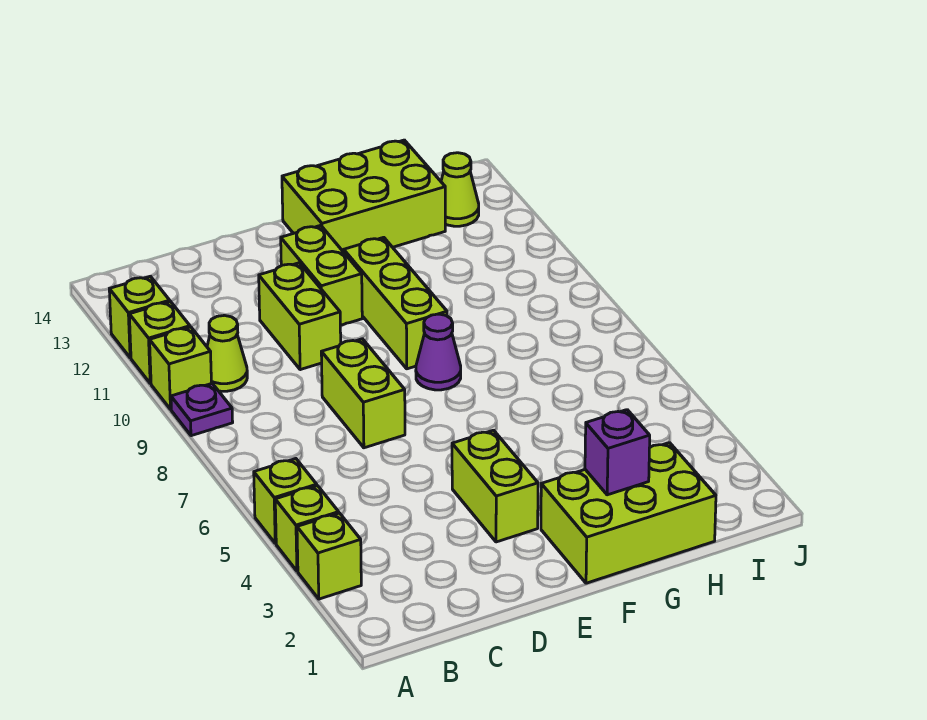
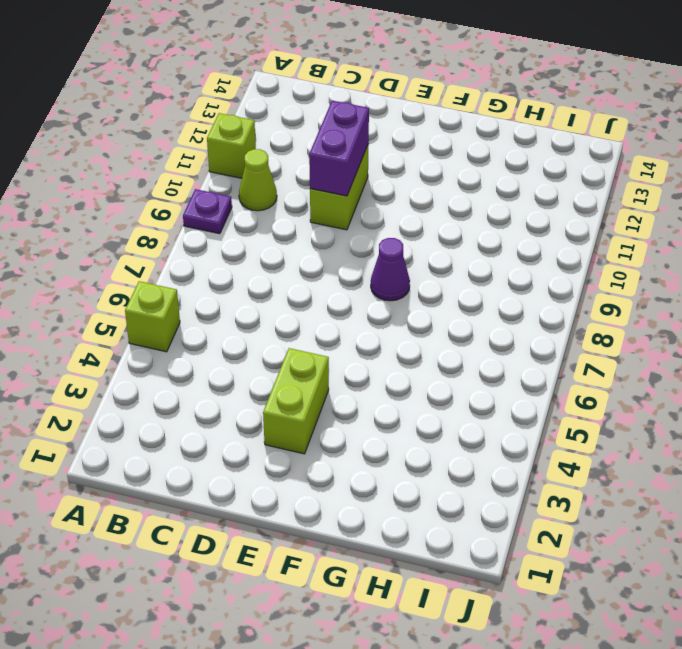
purple brick D10:D11 level 2 -> none
none -> lime brick A3 level 1
none -> lime brick A4 level 1
none -> lime brick A10 level 1

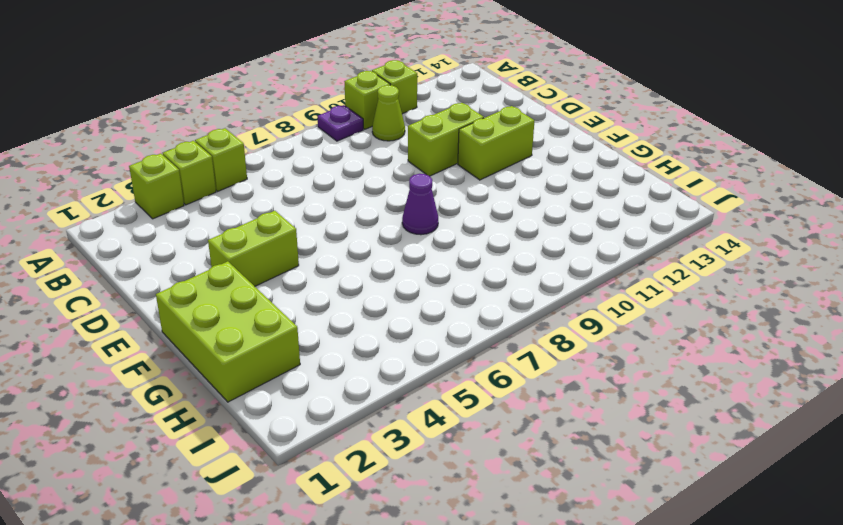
none -> lime brick A12 level 1
none -> lime brick D7:D8 level 1
none -> lime brick F9:F11 level 1

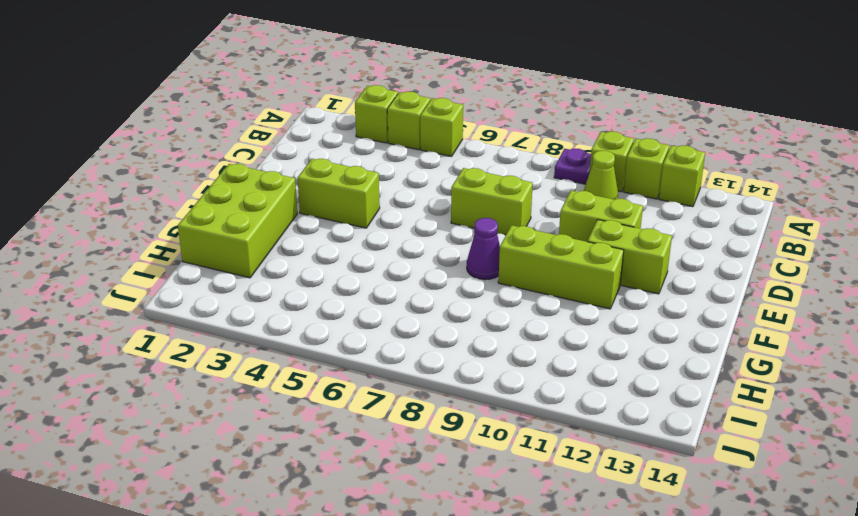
none -> lime brick F13:H14 level 1
none -> lime cone I13 level 1
none -> purple brick G2 level 2

